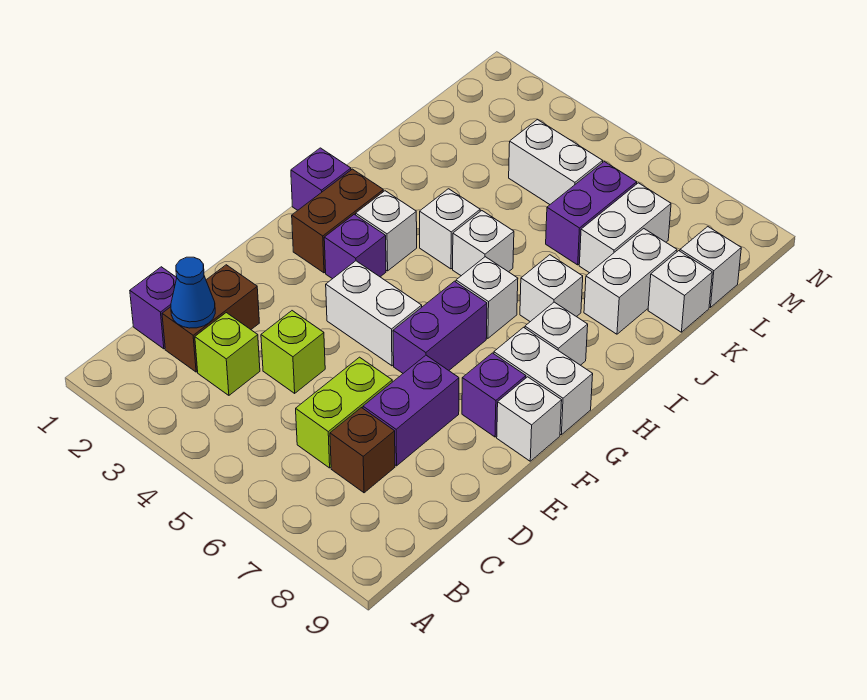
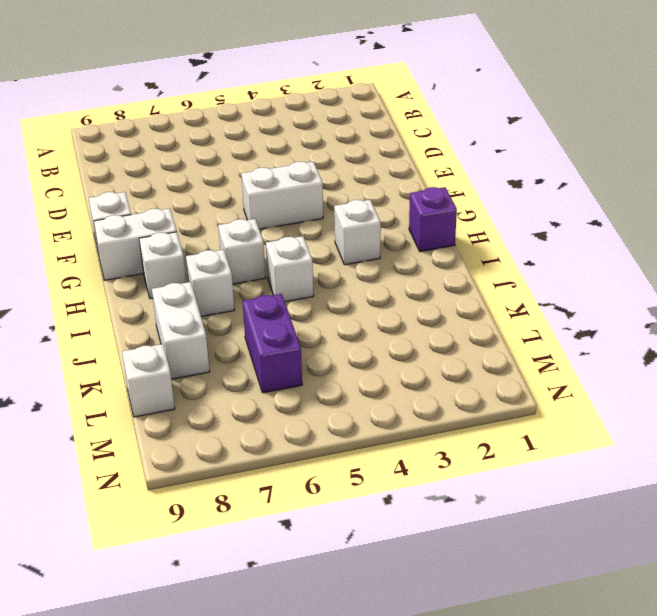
none -> purple brick C1 level 1
none -> brown brick C2:D2 level 1
none -> lime brick C3 level 1

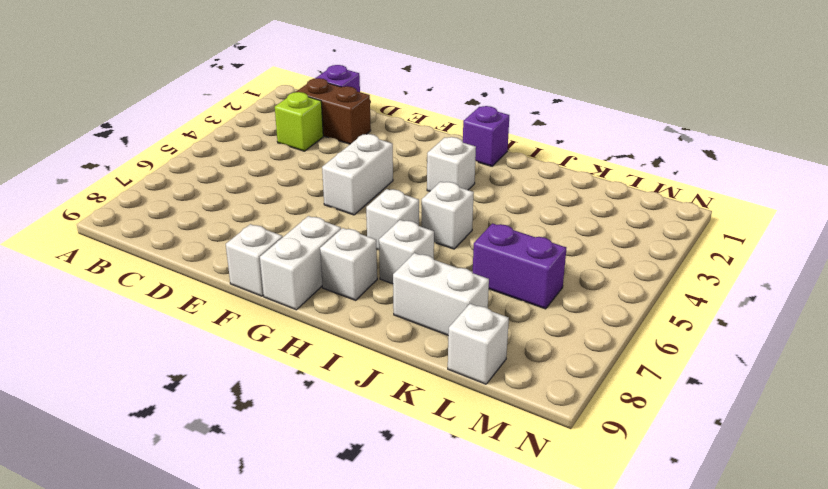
none -> lime brick C6:D6 level 1
none -> brown brick C7 level 1
none -> lime brick D4 level 1

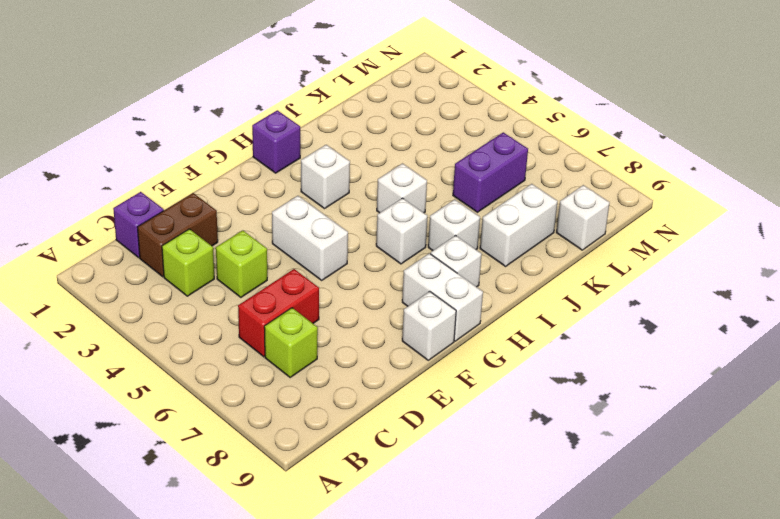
red brick C6:D6 level 1 -> lime brick C6:D6 level 1
lime brick C7 level 1 -> brown brick C7 level 1
none -> purple brick D7:E7 level 1
none -> purple brick F6:G6 level 1
none -> purple brick F8 level 1

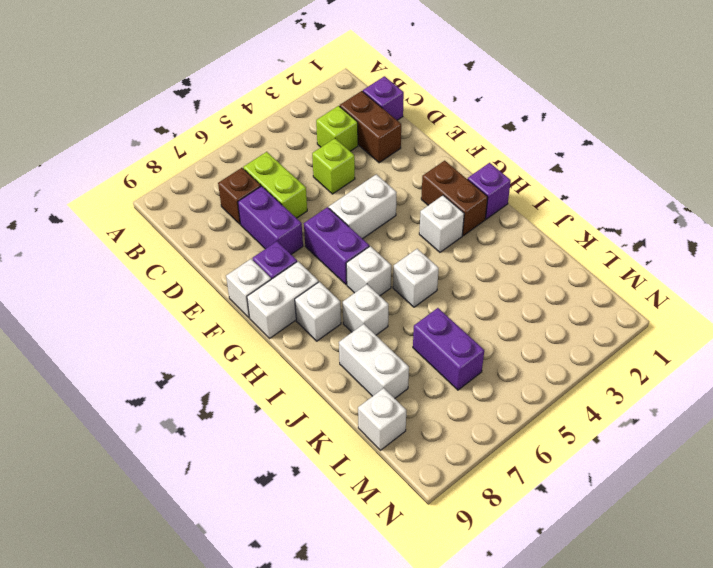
none -> purple brick G3 level 1
none -> white brick I4 level 1
none -> white brick K7:L7 level 1

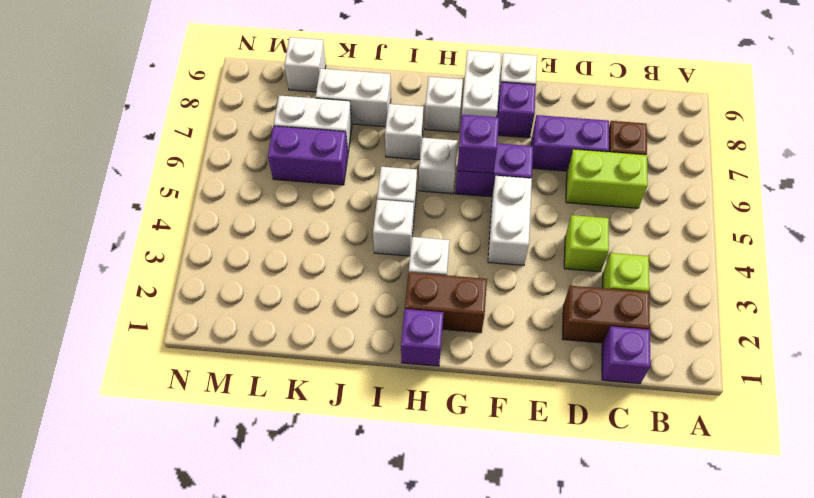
purple brick G6 level 2 -> purple brick G3 level 1
none -> white brick K9 level 1
none -> white brick L4:L5 level 1
none -> blue cone C2 level 2

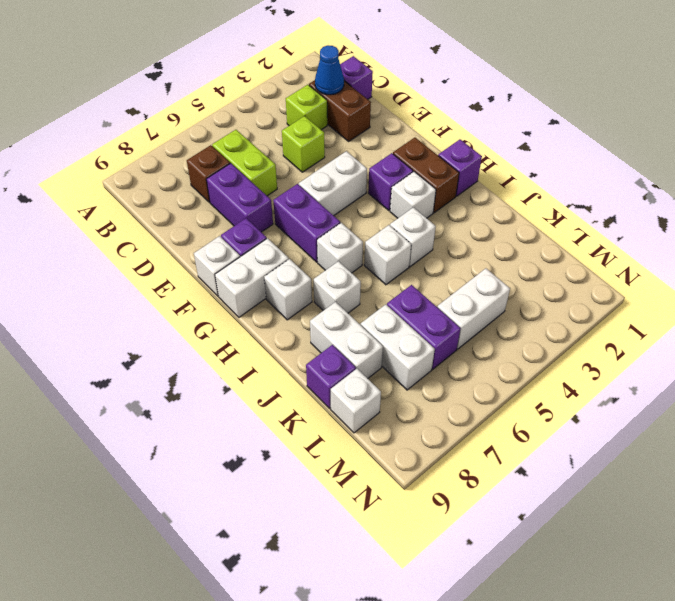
purple brick K9 level 1 -> white brick K9 level 1

